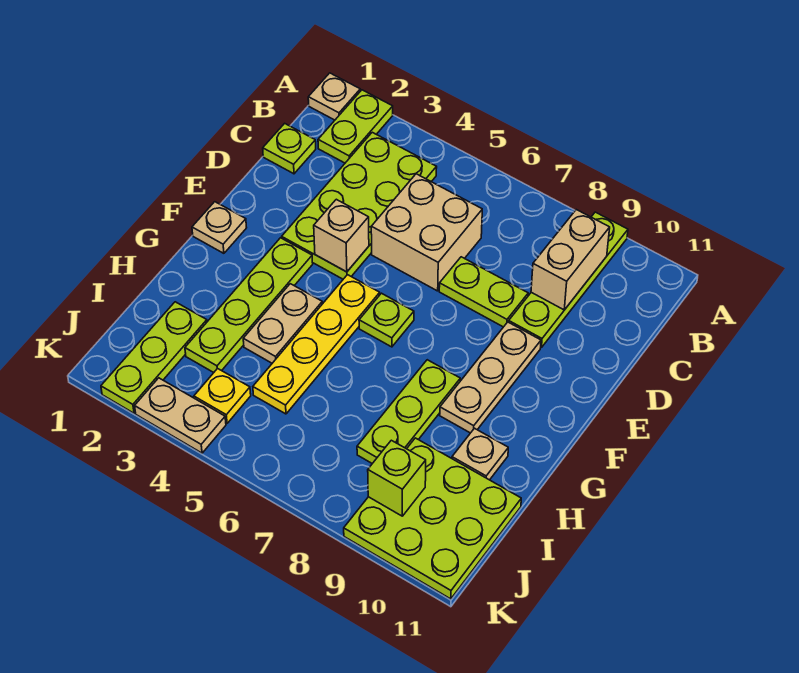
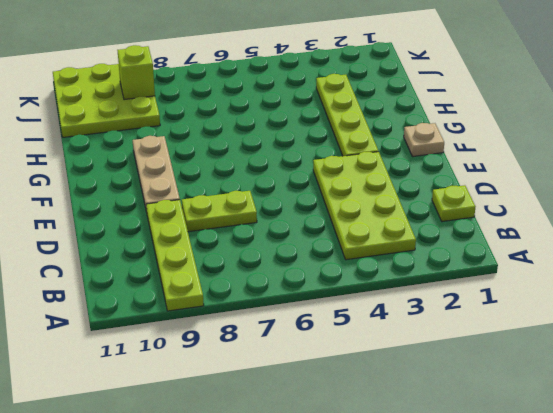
none -> tan plate A1 level 1
none -> lime plate A2:B2 level 1
none -> tan brick C5:D6 level 1

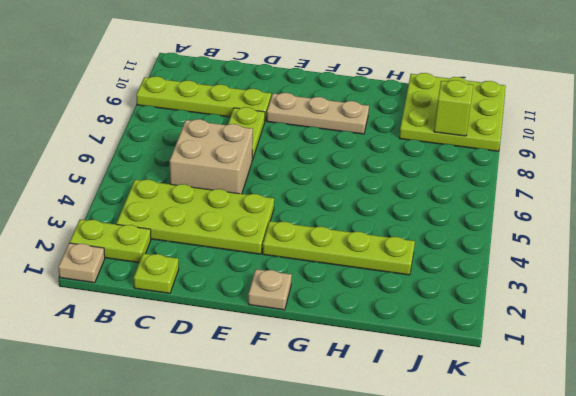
none -> yellow plate F5:I5 level 1
none -> lime plate F6 level 1
none -> tan plate G4:H4 level 1

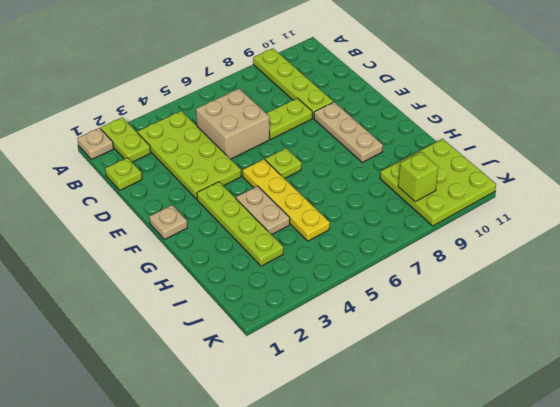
none -> lime plate G8:I8 level 1
none -> tan plate H10 level 1
none -> lime plate I2:K2 level 1

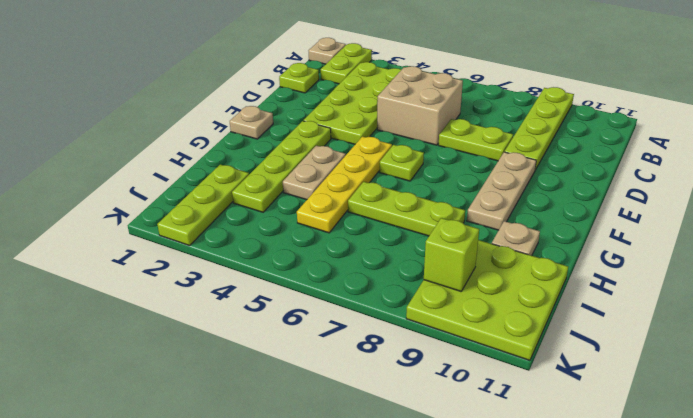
lime plate H6:H8 level 1 -> lime plate G8:I8 level 1
none -> yellow plate J4 level 1
none -> tan plate K3:K4 level 1
none -> tan brick B9:C9 level 2

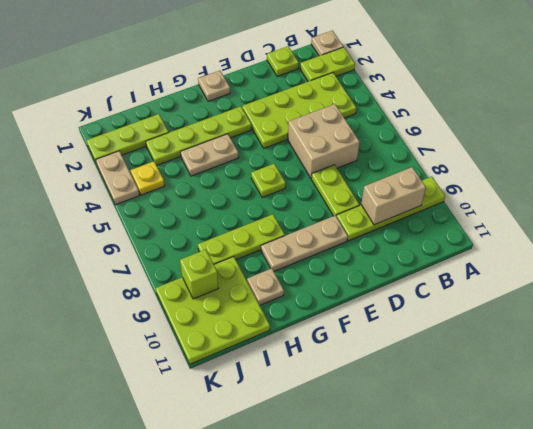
none -> yellow plate F5:I5 level 1
none -> tan brick E4 level 2

